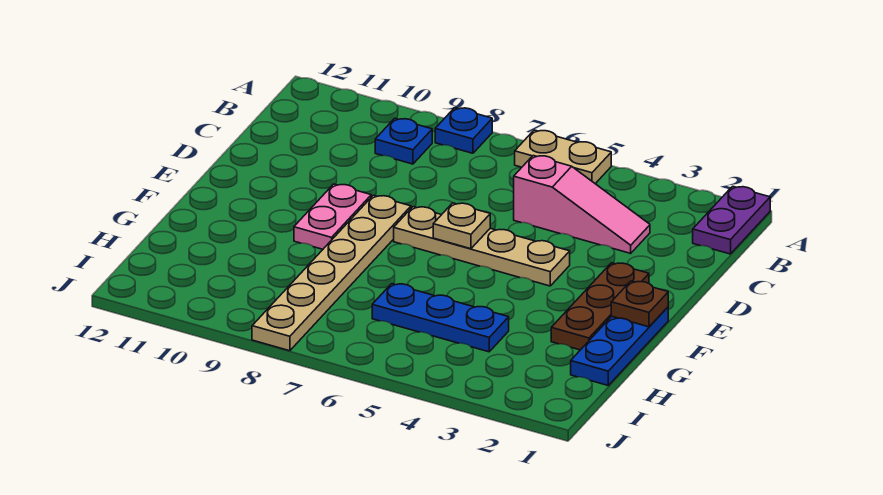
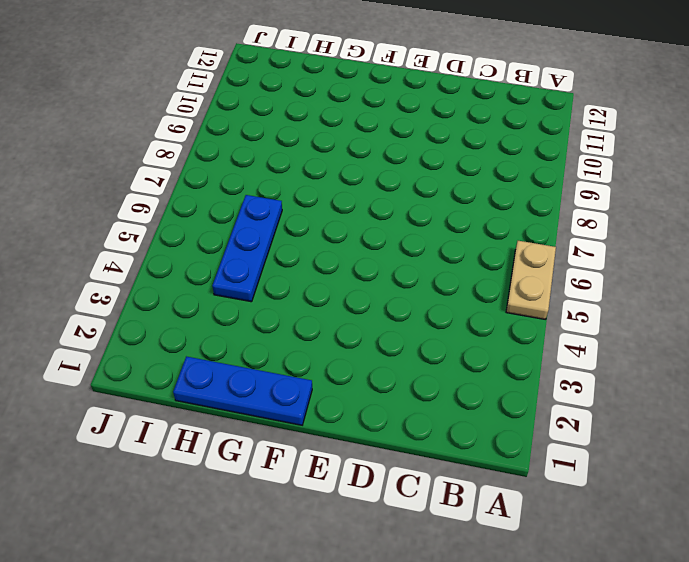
none -> purple plate A1:B1 level 1
none -> blue plate A8 level 1
none -> blue plate B9 level 1

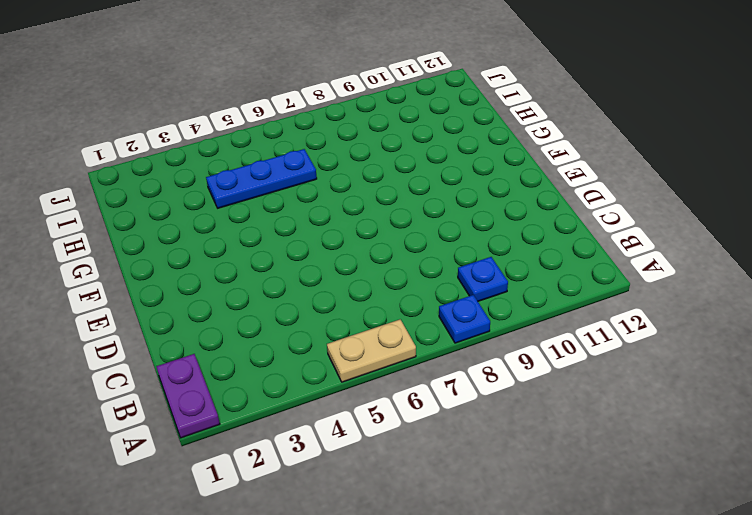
none -> pink slope C3:C5 level 1 top 5
none -> brown plate E2:G2 level 1
none -> tan plate E4:E7 level 1

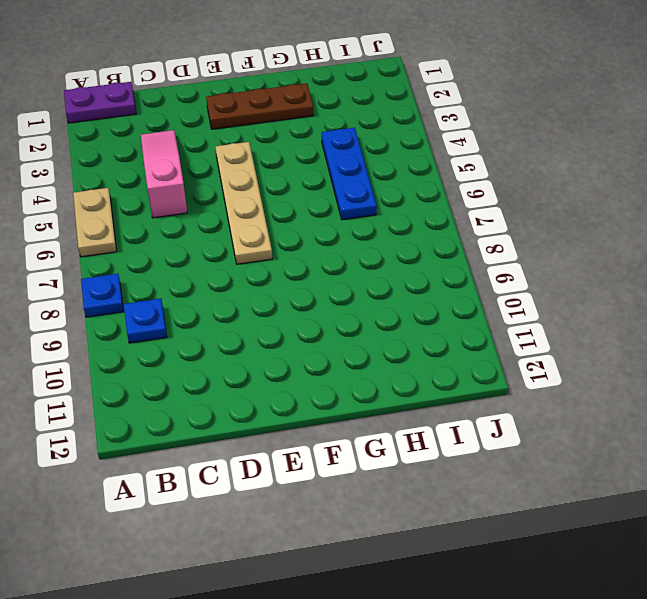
none -> tan plate E8:J8 level 1
none -> pink plate E9:F9 level 1
none -> blue plate F1:H1 level 1

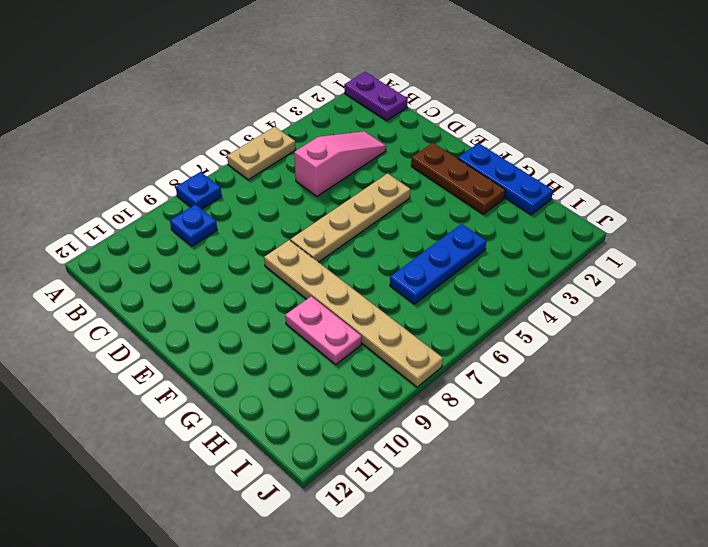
pink plate G9:H9 level 1 -> pink plate E9:F9 level 1
none -> tan plate E6 level 2
none -> brown plate F1 level 2

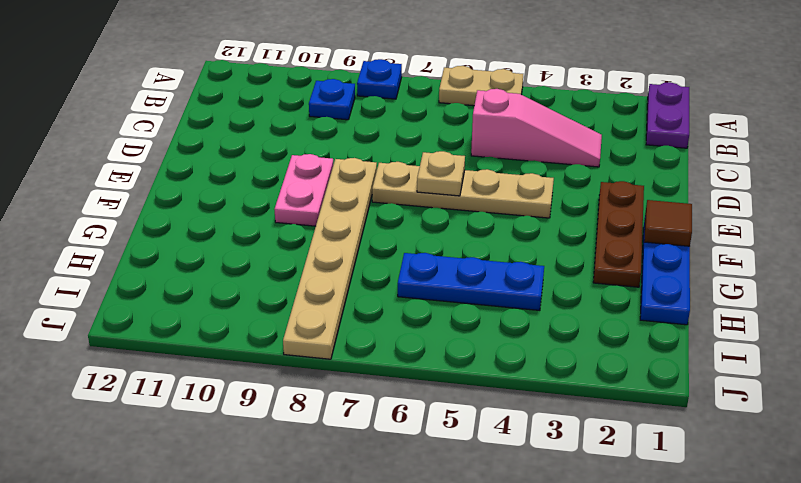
brown tile F1 level 2 -> brown plate F1 level 2

